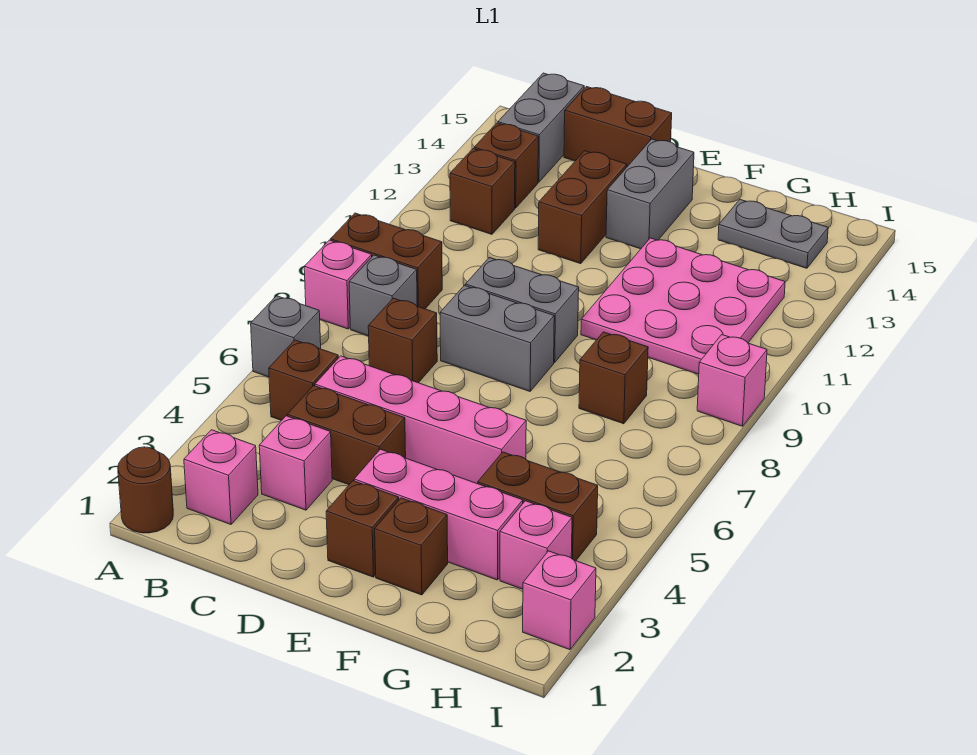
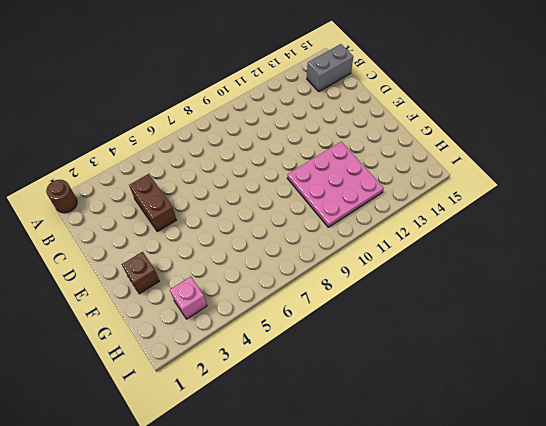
none -> grey brick A6 level 1
none -> pink brick A8 level 1
none -> brown brick A9:B9 level 1

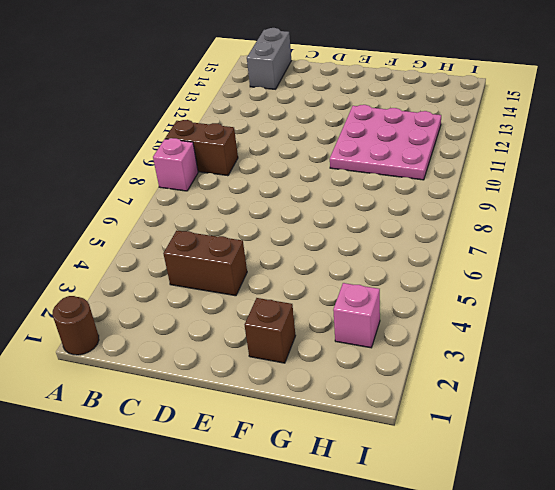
none -> grey brick A6 level 1
none -> pink brick B2 level 1
none -> brown brick B5 level 1

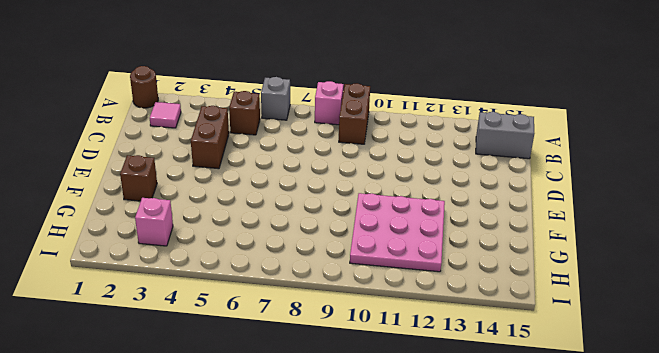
pink tile B2 level 1 -> pink brick B2 level 1
none -> grey brick B8 level 1
none -> brown brick B12 level 1
none -> brown brick B13 level 1

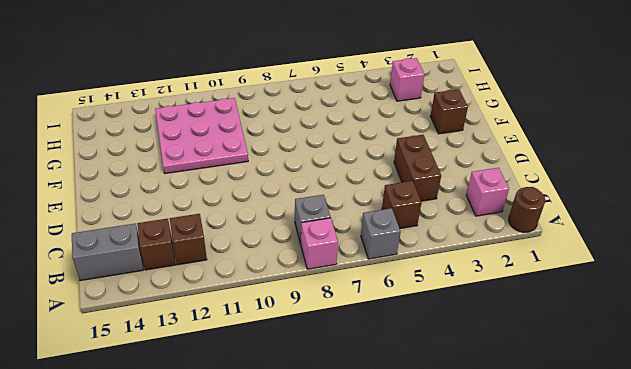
none -> brown brick A9:B9 level 1
none -> pink brick C3 level 1
none -> pink brick C5:F5 level 1

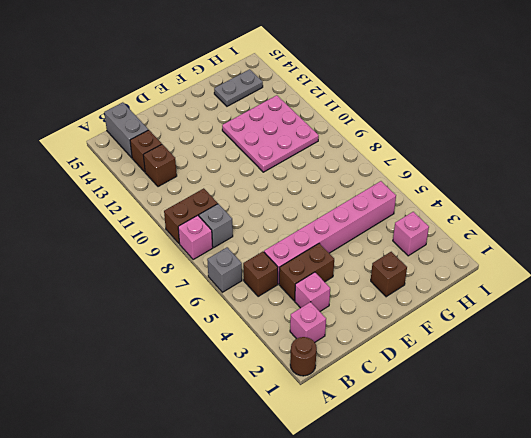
pink brick C5:H5 level 1 -> pink brick C5:F5 level 1
none -> brown brick C7 level 1
none -> brown brick C15:D15 level 1
none -> grey brick D8:E8 level 1

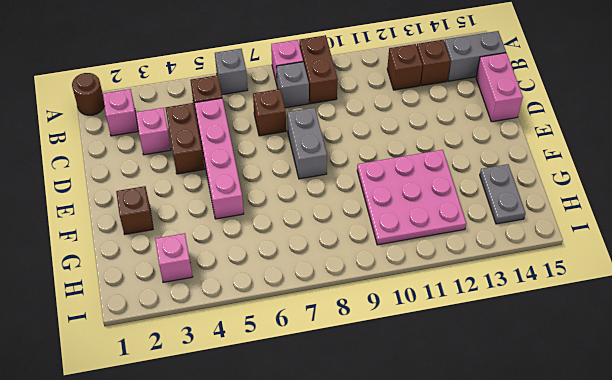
pink brick C15:D15 level 1 -> brown brick C15:D15 level 1
none -> grey brick D9:E9 level 1
none -> brown brick D12:D13 level 1
none -> brown brick E2 level 1

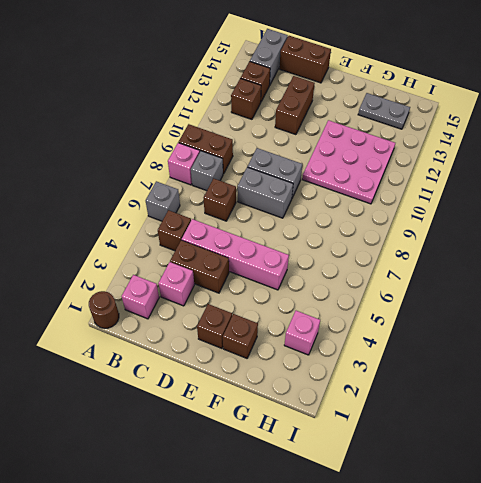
none -> pink brick E3:G3 level 1
none -> grey brick E13:E14 level 1
none -> brown brick G4:H4 level 1

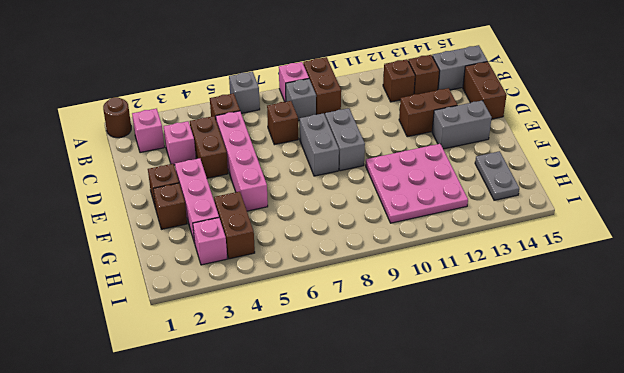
none -> brown brick G8 level 1
none -> pink brick I2 level 1
none -> pink brick I9 level 1

